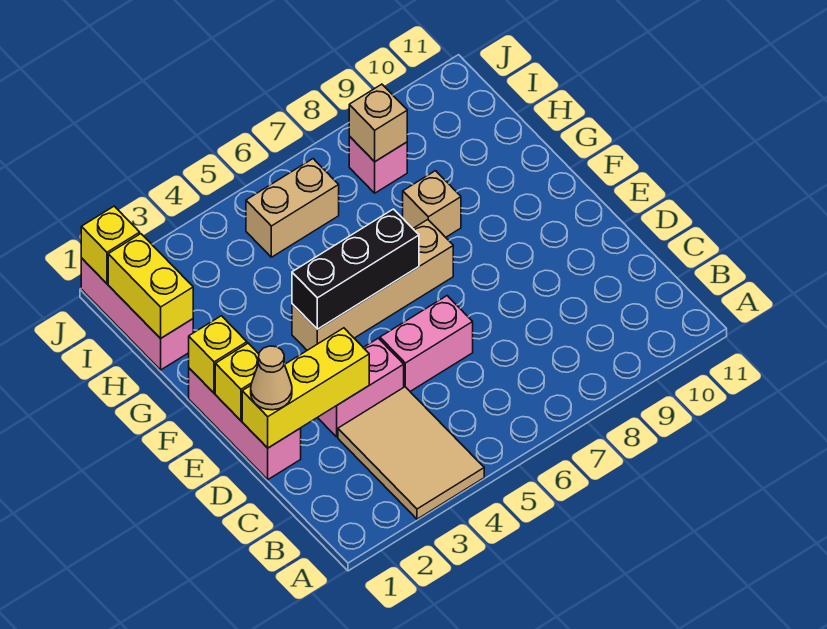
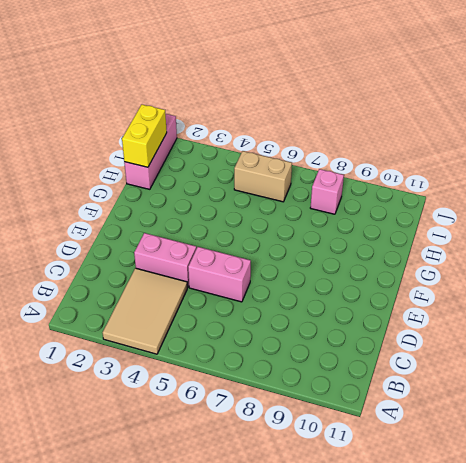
none -> pink brick D1:F1 level 1
none -> tan brick F4:F7 level 1
none -> tan brick G8 level 1

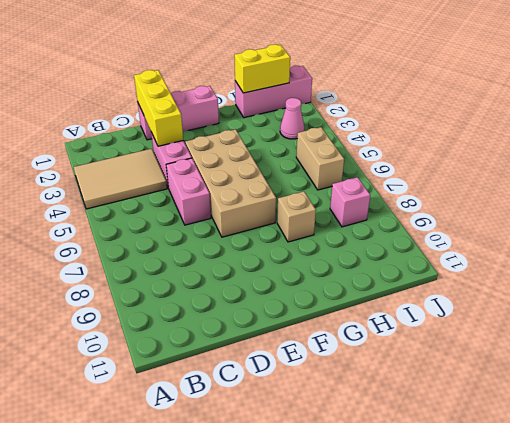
tan brick E4:F7 level 1 -> tan brick F4:F7 level 1
pink cone I3 level 1 -> none
none -> yellow brick E1 level 2
none -> yellow brick F1 level 2
none -> black brick F4:F6 level 2

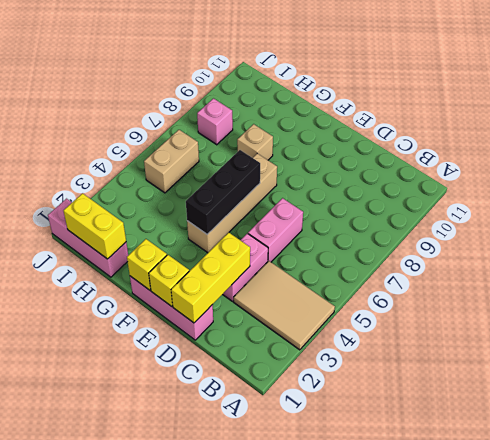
none -> tan brick I8 level 2
none -> yellow brick J1 level 2
none -> tan cone D1 level 3

